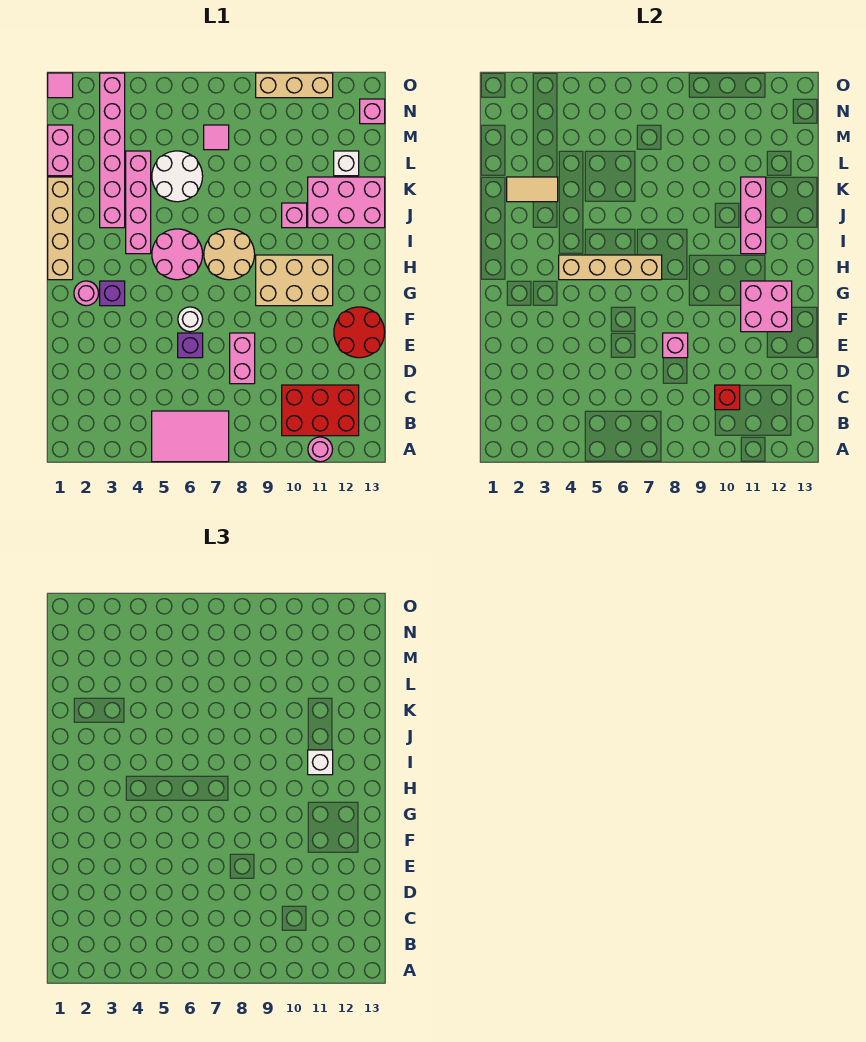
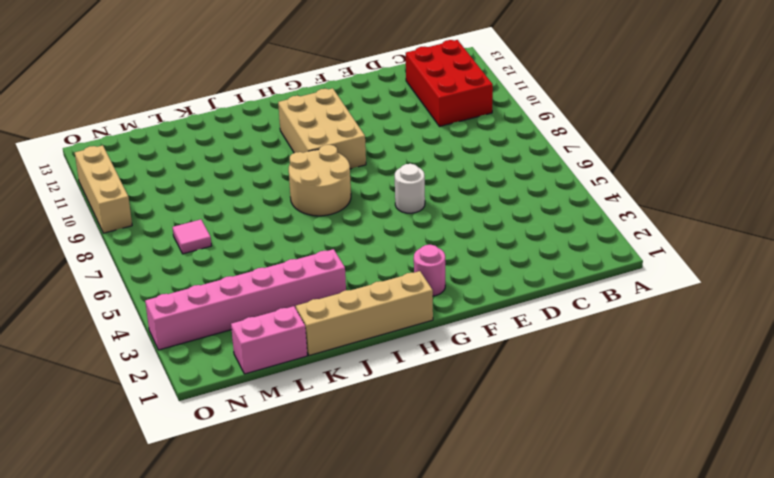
none -> pink tile A5:B7 level 1
none -> pink round brick A11 level 1
none -> pink brick D8:E8 level 1
none -> purple brick E6 level 1

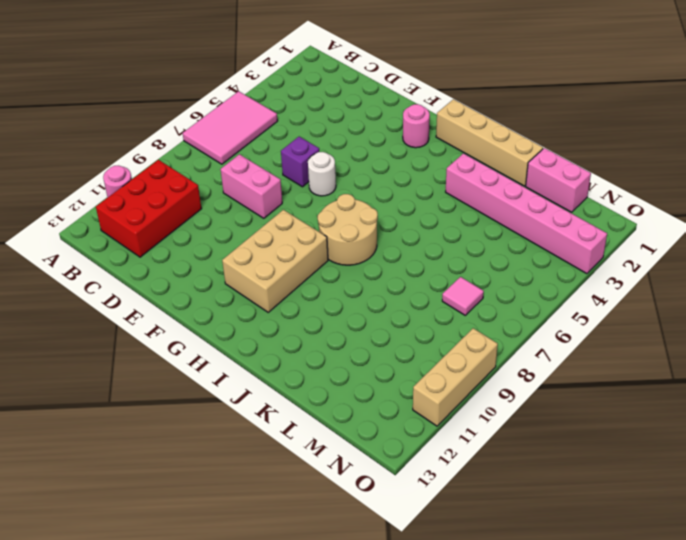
none -> red round brick E12:F13 level 1
none -> purple brick G3 level 1
none -> pink round brick H5:I6 level 1
none -> pink brick I4:L4 level 1

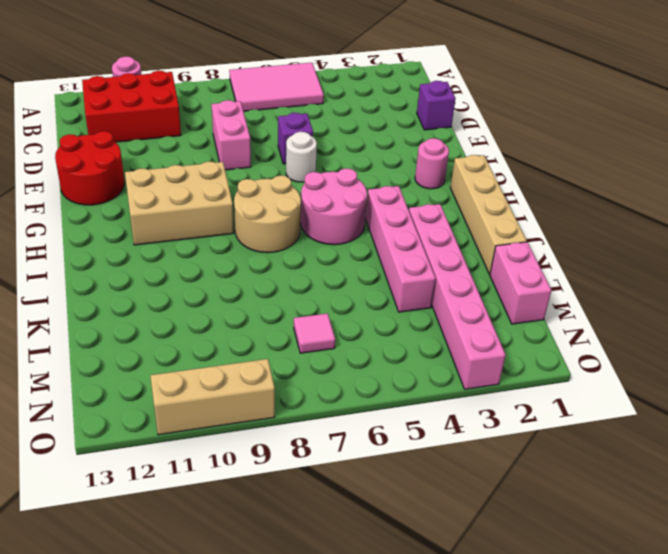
purple brick D1 level 1 -> purple brick G3 level 1
none -> pink brick J10 level 1
none -> pink brick J11:K13 level 1
none -> white round brick K5:L6 level 1
none -> white brick L12 level 1

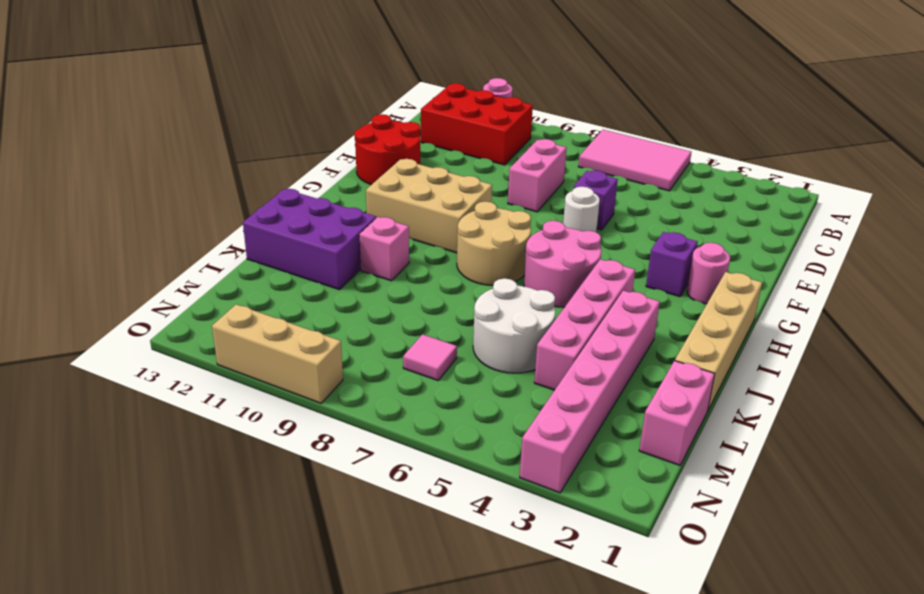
purple brick J11:K13 level 1 -> pink brick J11:K13 level 1
none -> white brick L12 level 1
none -> pink brick N13 level 1
none -> pink tile O1 level 1
none -> red brick C10 level 2

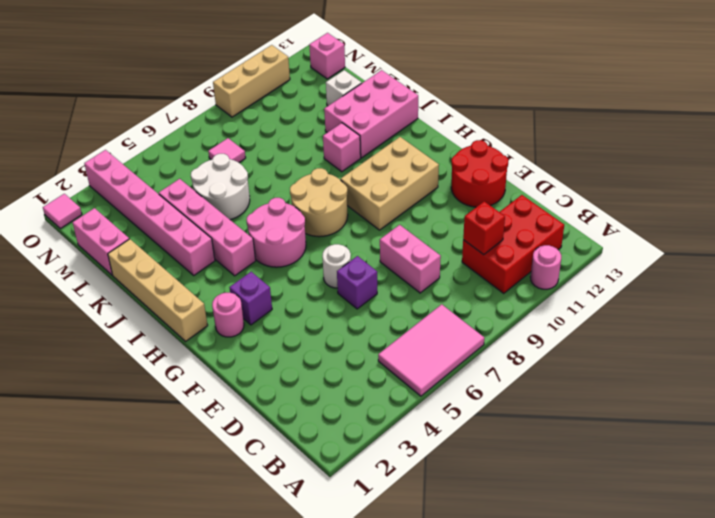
none -> pink brick E8 level 2
none -> pink brick F11:G12 level 2
none -> tan brick H4:H7 level 2
none -> pink brick I11:K11 level 2

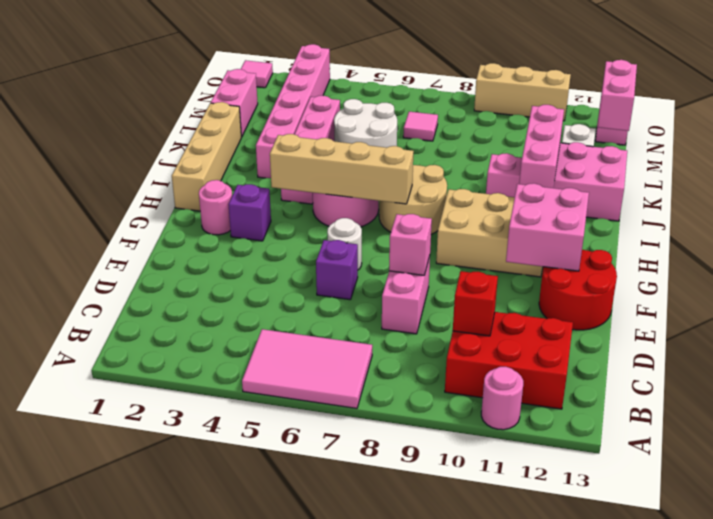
pink brick M13:N13 level 2 -> none
none -> tan tile K2:K3 level 2
none -> white brick I11 level 3

